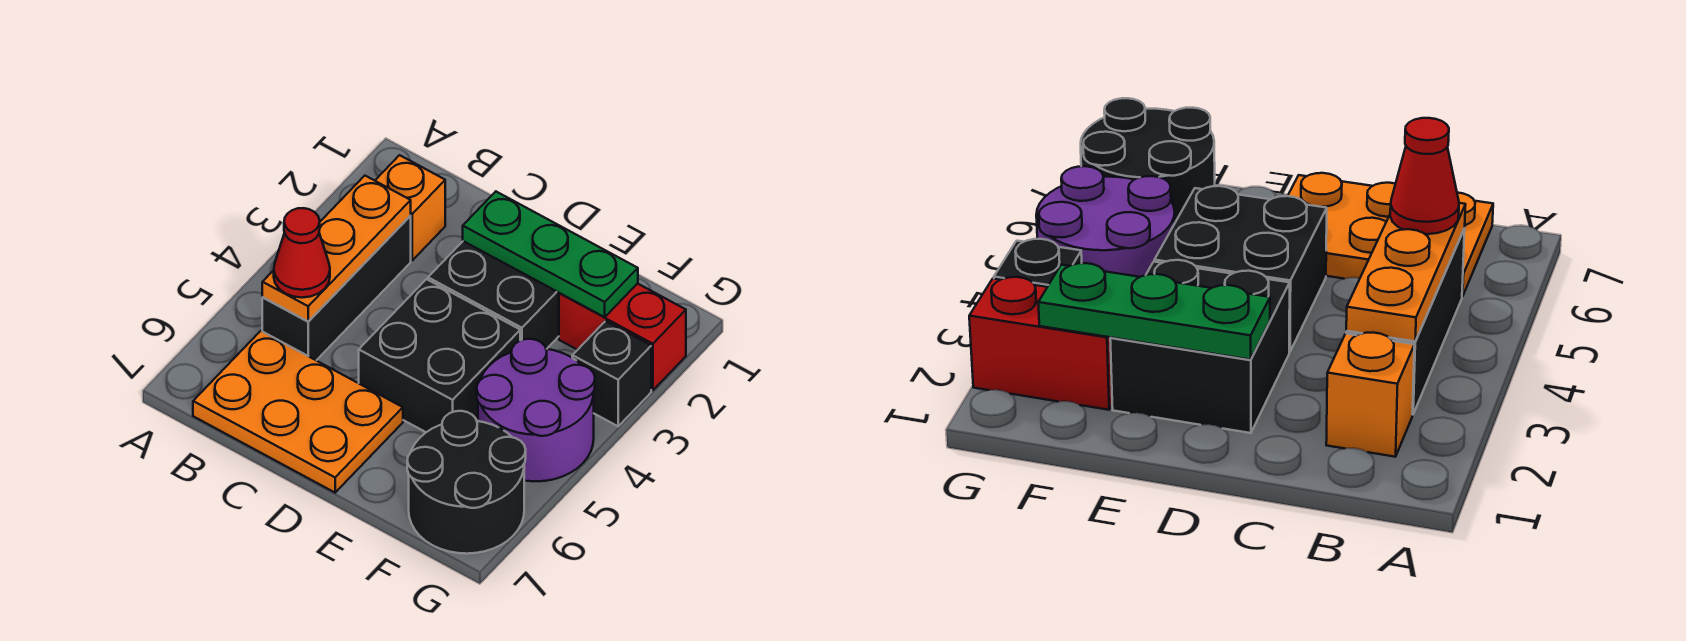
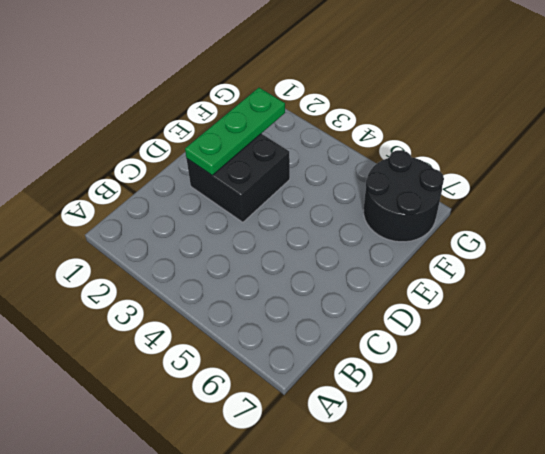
none -> orange brick B2 level 1
none -> black brick B3:B5 level 1
none -> orange plate B6:D7 level 1

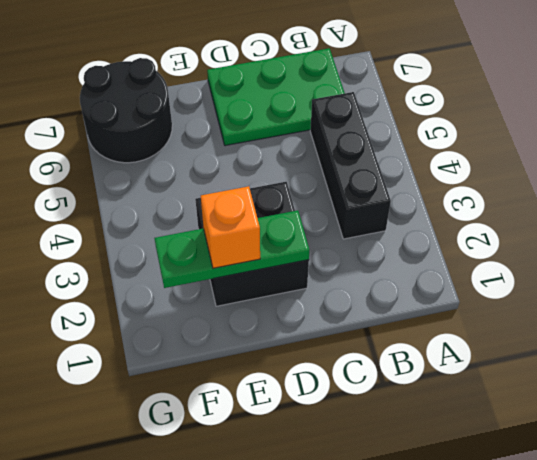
green plate B6:D7 level 1 -> orange plate B6:D7 level 1
orange brick E2 level 3 -> orange brick B2 level 1
none -> black brick D4:E5 level 1
none -> red brick F2:G2 level 1
none -> purple round brick F4:G5 level 1

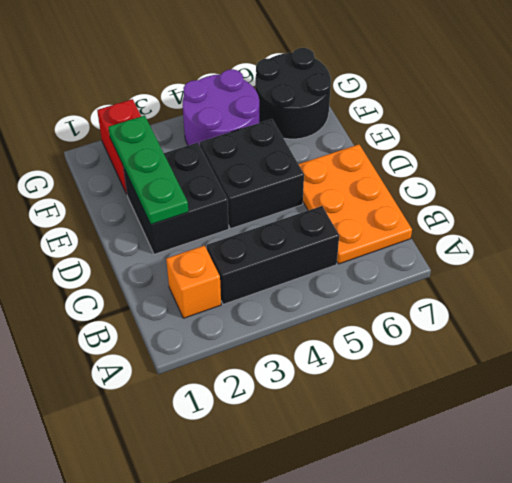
none -> black brick G3 level 1
none -> orange plate B3:B5 level 2
none -> red cone B5 level 3

